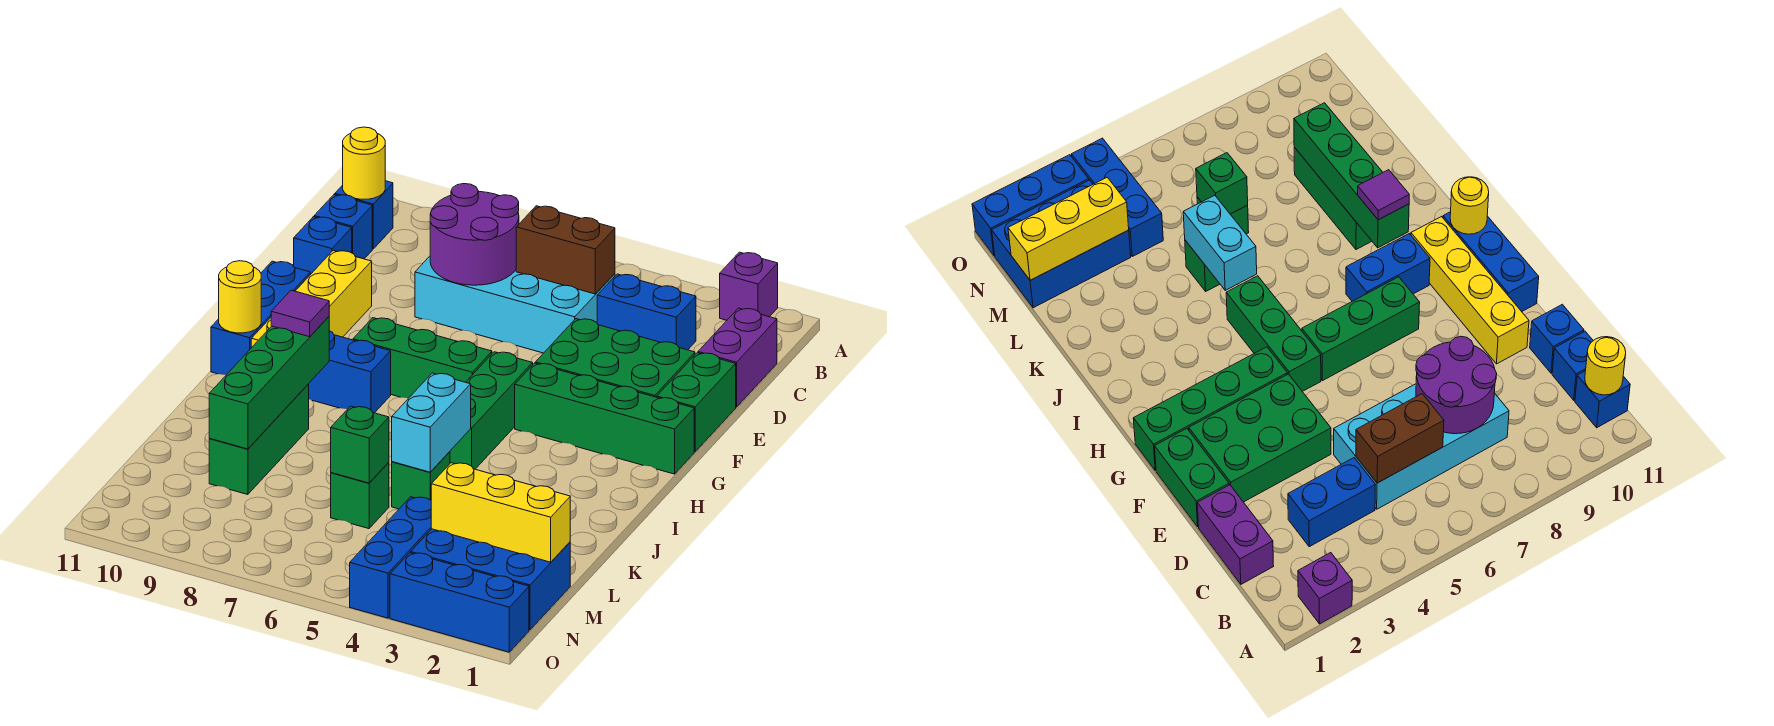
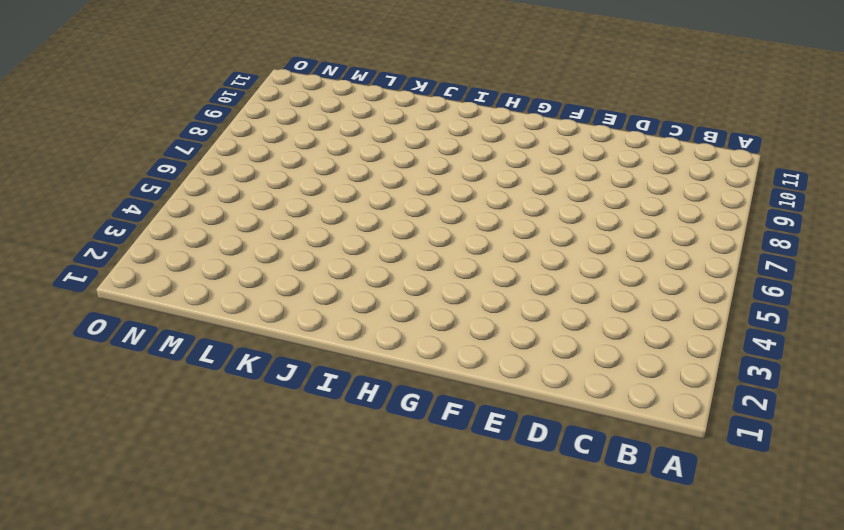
none -> purple brick A2 level 1
none -> blue brick B11 level 1
none -> purple brick C1:D1 level 1
none -> blue brick C3:C4 level 1

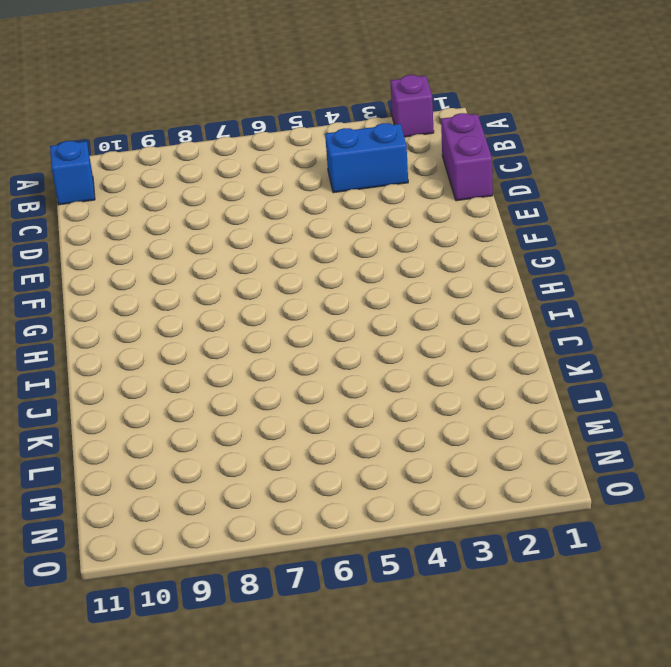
none -> cyan brick C5:D8 level 1
none -> blue brick C11 level 1
none -> blue brick D11 level 1
none -> green brick E1:F1 level 1

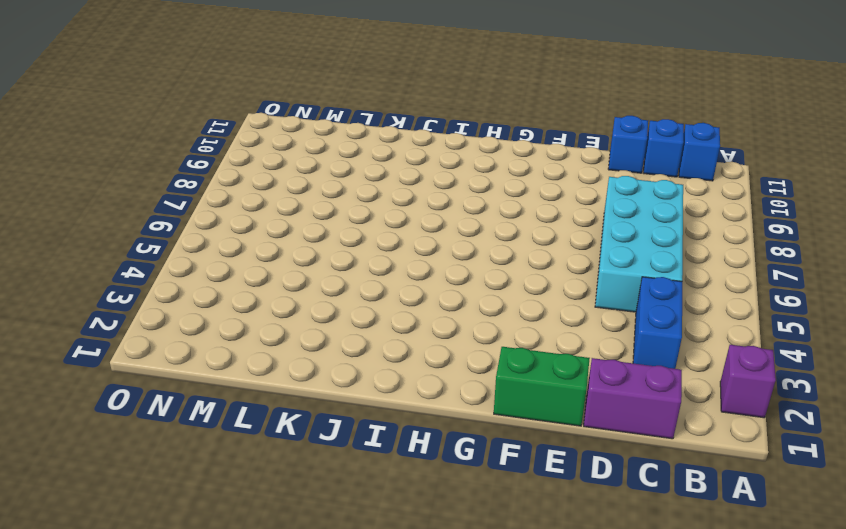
none -> green brick E2:F4 level 1
none -> yellow brick E10:H10 level 1
none -> blue brick F11:H11 level 1
none -> green brick G1:G4 level 1

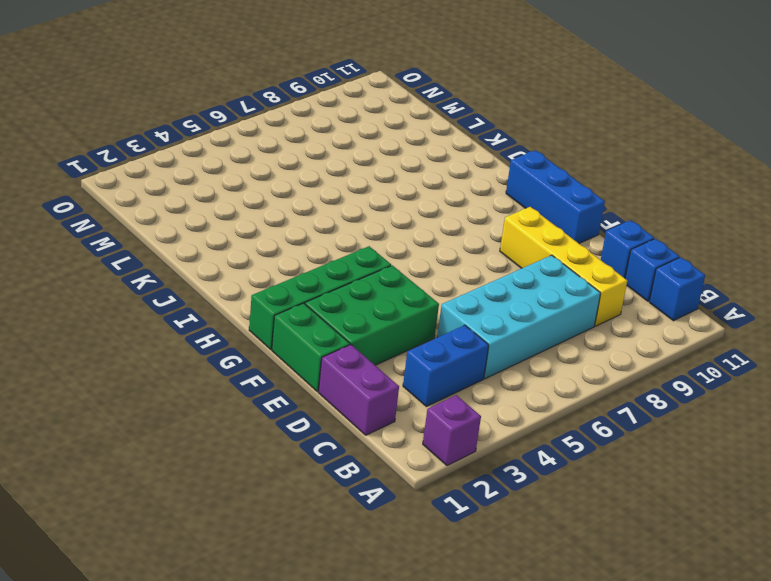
yellow brick C9:F9 level 1 -> yellow brick E10:H10 level 1
none -> green brick G5:I5 level 1
none -> green brick G6:G8 level 1
none -> blue brick H8:H9 level 1
none -> green brick J9:L9 level 1

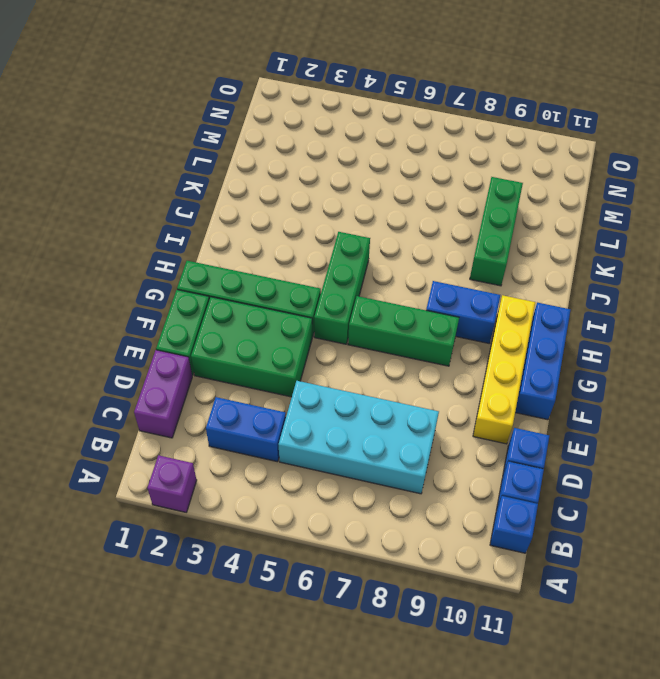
none -> green brick K5 level 1
none -> green brick L6 level 1
none -> blue brick M1:N3 level 1
none -> blue brick M4:O4 level 1

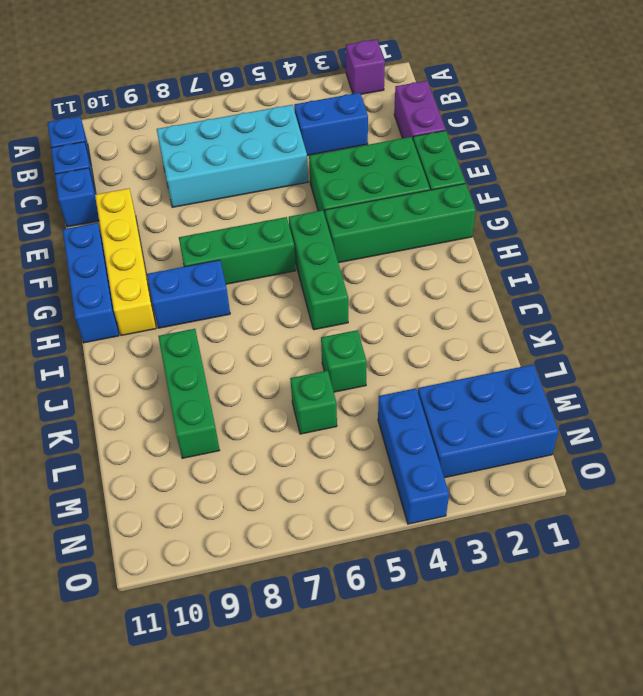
none -> blue brick O1:O3 level 1
none -> yellow round brick B11 level 2
none -> brown brick C5:C6 level 2
none -> purple round brick C7:D8 level 2

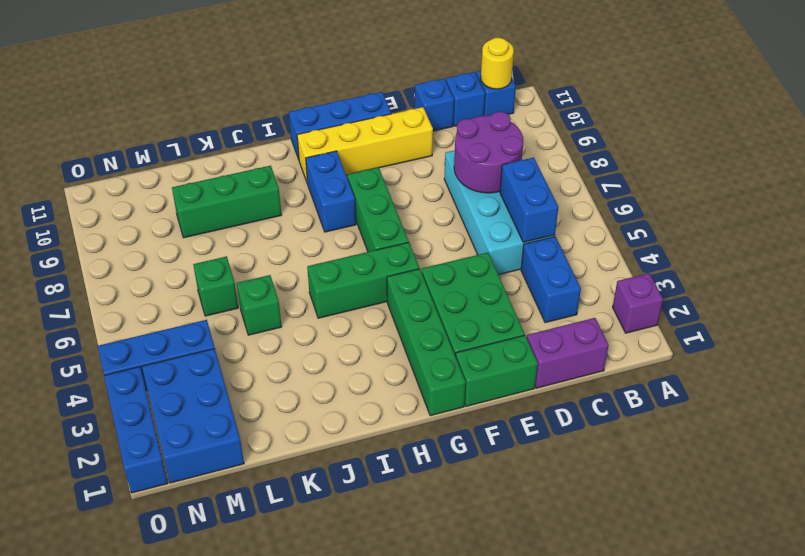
blue brick C5:C6 level 2 -> brown brick C5:C6 level 2
none -> yellow round brick H11 level 2
none -> green brick I9:L9 level 2
none -> cyan brick J5:K5 level 2
none -> green brick L6 level 2

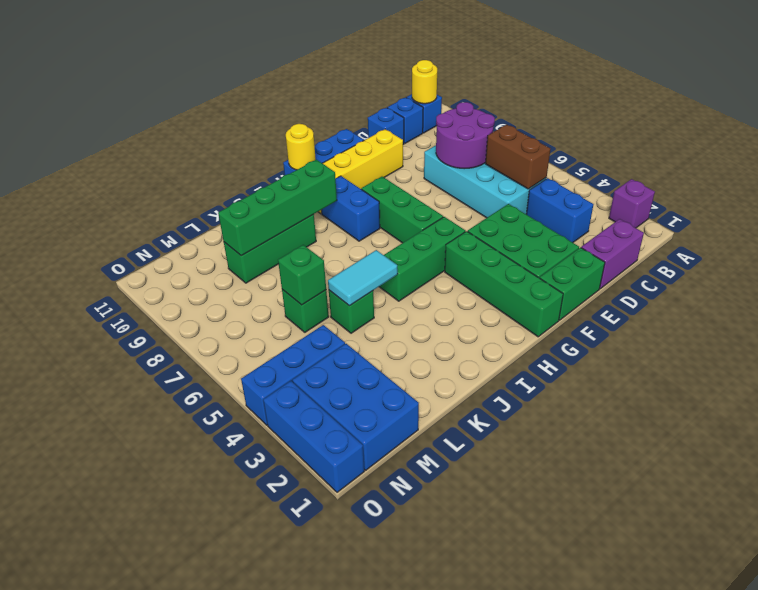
cyan tile J5:K5 level 2 -> cyan brick J5:K5 level 2
none -> yellow brick M1:M3 level 2
none -> purple tile I9 level 3

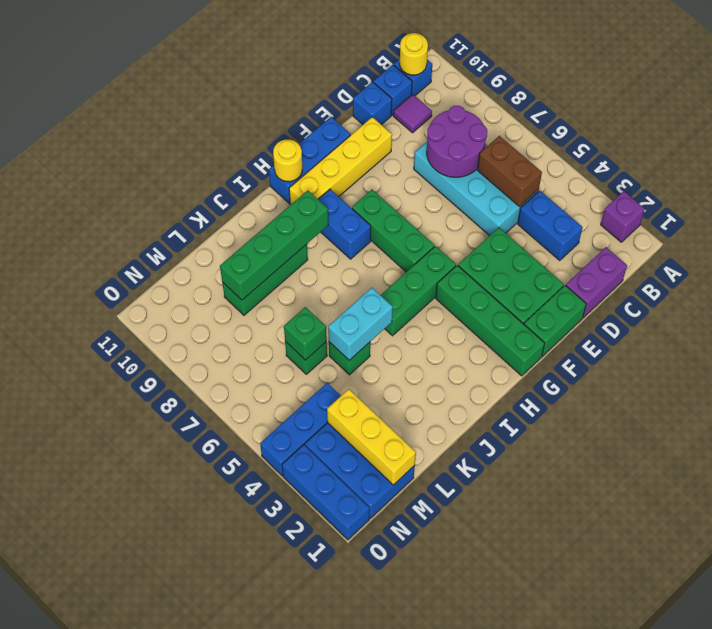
purple tile C10 level 1 -> purple tile I9 level 3

